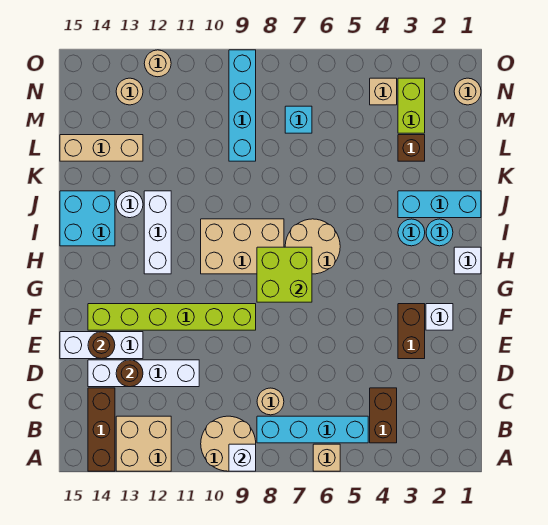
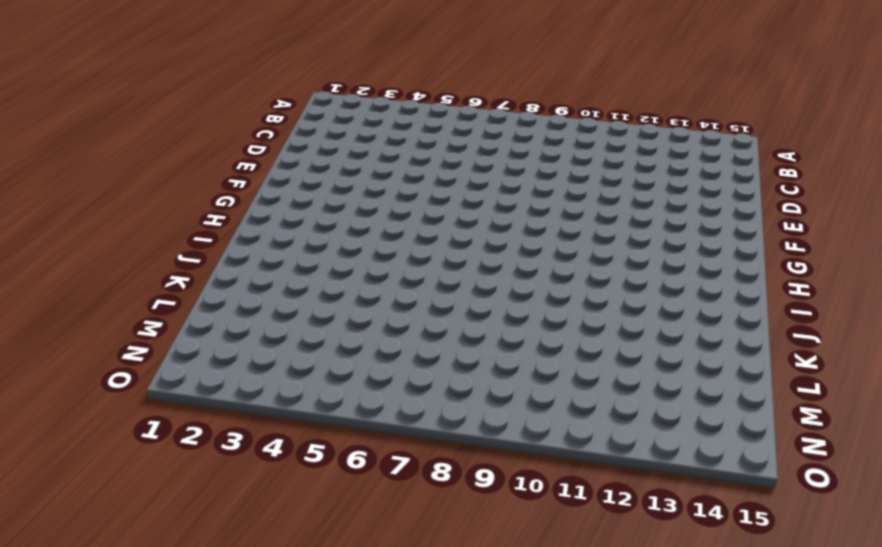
none -> tan brick A6 level 1
none -> tan round brick A9:B10 level 1
none -> tan brick A12:B13 level 1
none -> brown brick A14:C14 level 1

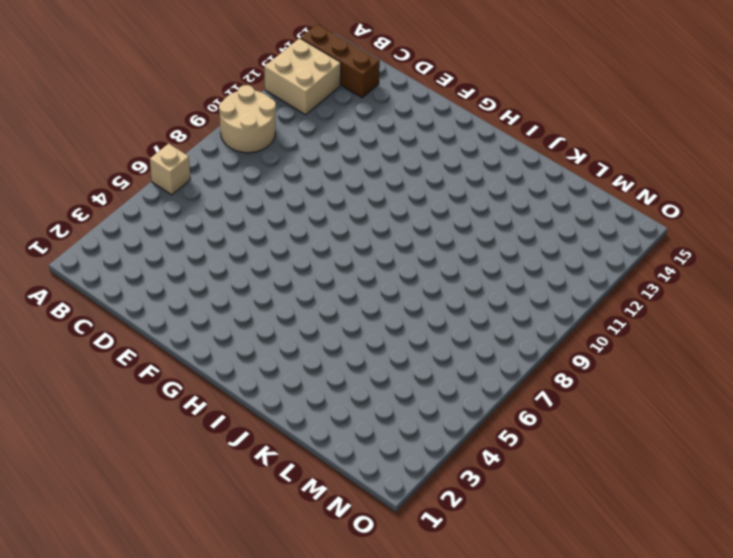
none -> brown brick B4:C4 level 1
none -> cyan brick B5:B8 level 1
none -> tan round brick C8 level 1
none -> white brick D11:D14 level 1

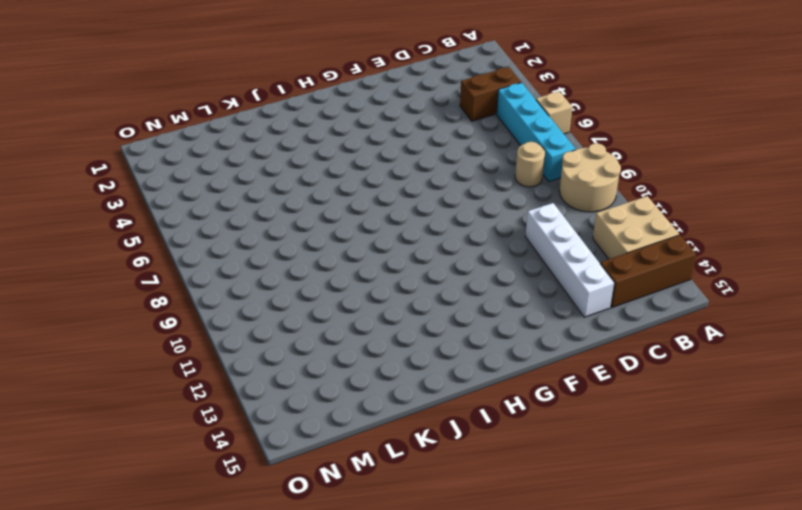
none -> brown brick E3:F3 level 1
none -> white brick E13:E15 level 1
none -> white brick F2 level 1
none -> lime brick F9:F14 level 1

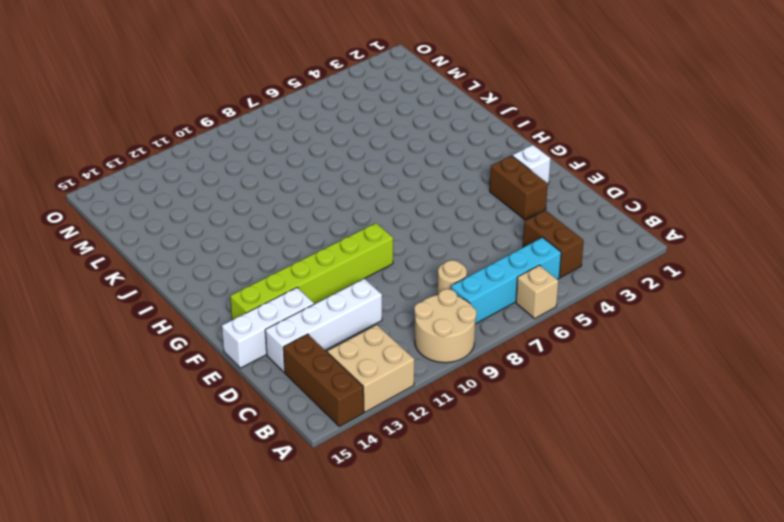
none -> white brick H1 level 1
none -> tan round brick H6:I7 level 1
none -> tan brick H8:I10 level 1
none -> white brick H12:J12 level 1

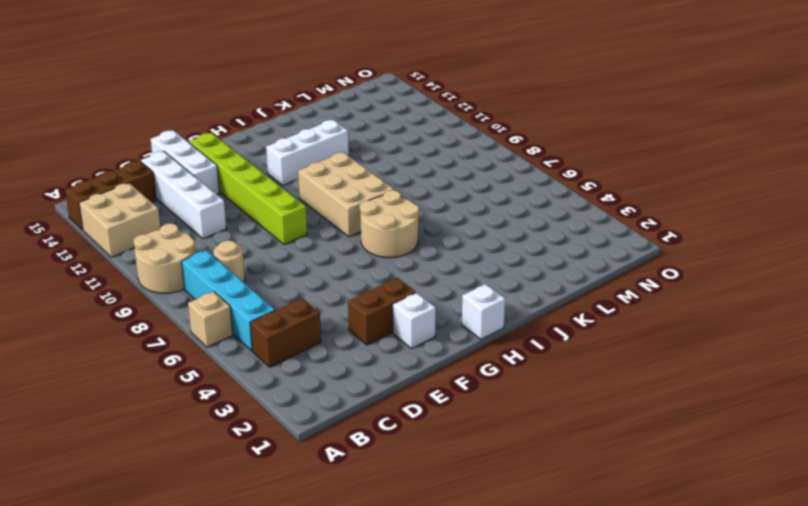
none -> cyan round brick I2 level 1
none -> cyan round brick I3 level 1
none -> cyan brick I14:J15 level 1
none -> cyan brick J1:J3 level 1

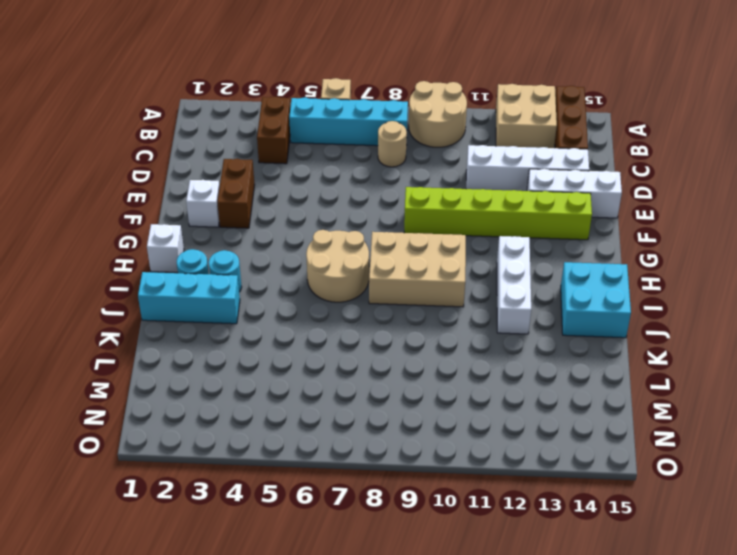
none -> white round brick J13 level 1
none -> brown brick L3 level 1
none -> cyan brick L9:O9 level 1
none -> tan brick L13:L15 level 1

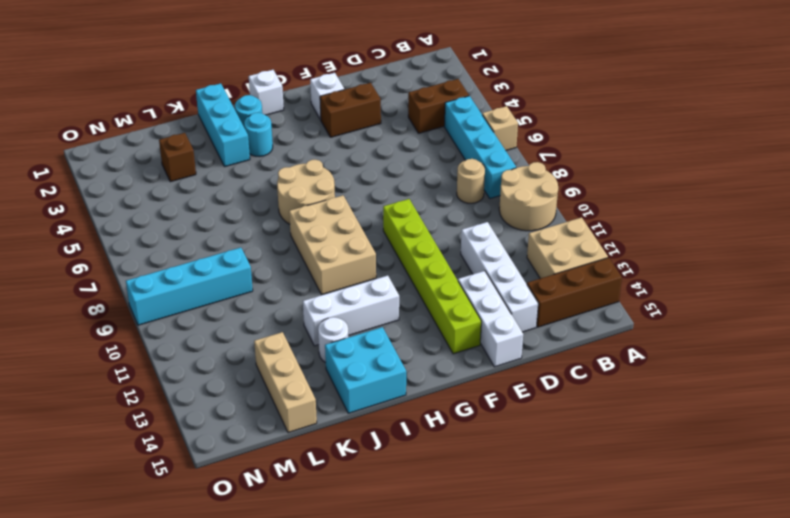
none -> lime brick M3:N3 level 1
none -> cyan brick M7 level 1
none -> tan round brick N1 level 1
none -> tan brick N4 level 1

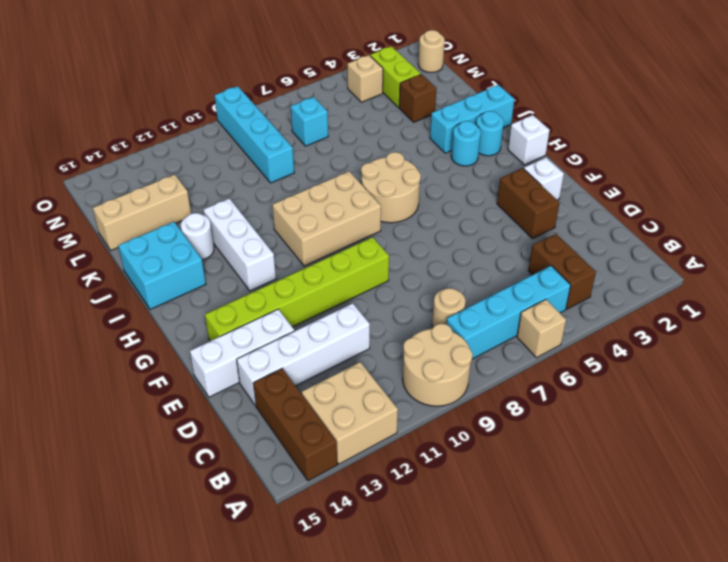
none -> tan round brick N13 level 1
none -> tan round brick O12 level 1
none -> white brick A9 level 2
none -> brown round brick D13 level 2

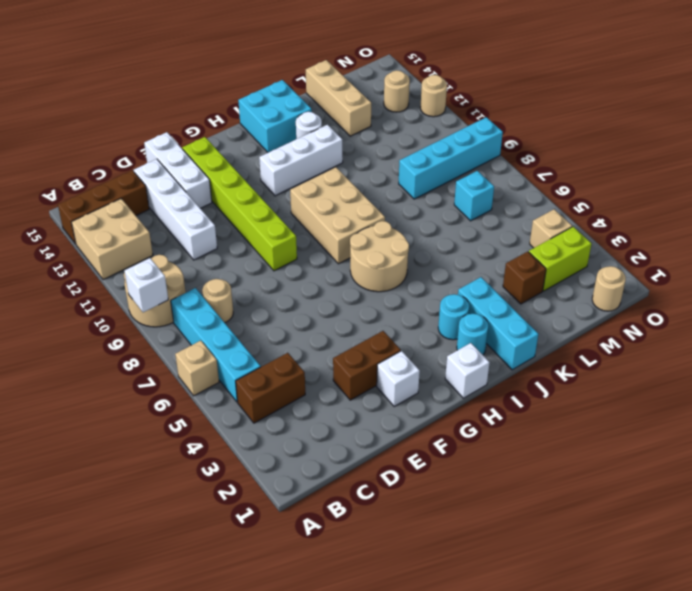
none -> brown round brick D13 level 2
none -> brown round brick E14 level 2
none -> lime brick G7:H8 level 2

